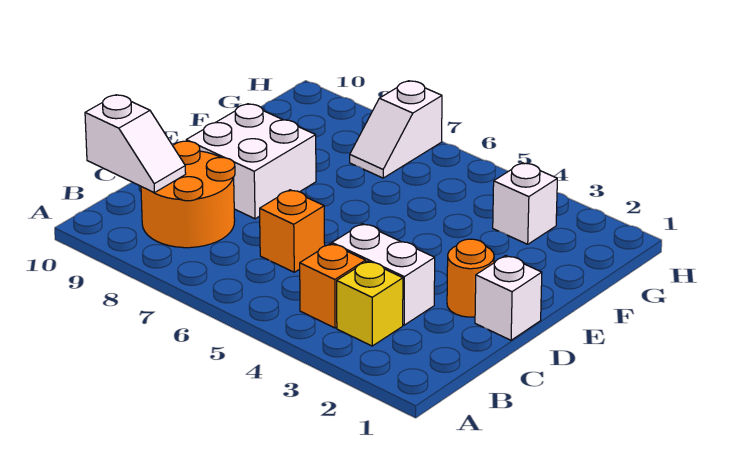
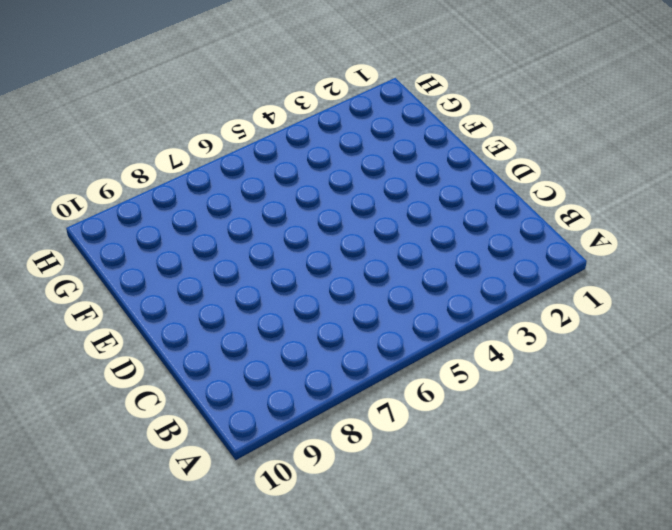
none -> yellow brick B3 level 1
none -> orange brick B4 level 1

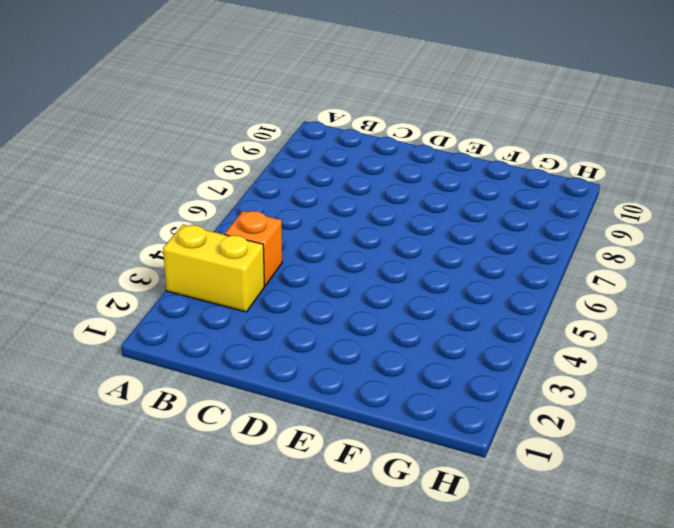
yellow brick A3:B3 level 1 -> yellow brick B3 level 1
none -> orange round brick B8:C9 level 1
none -> white brick C3:C4 level 1

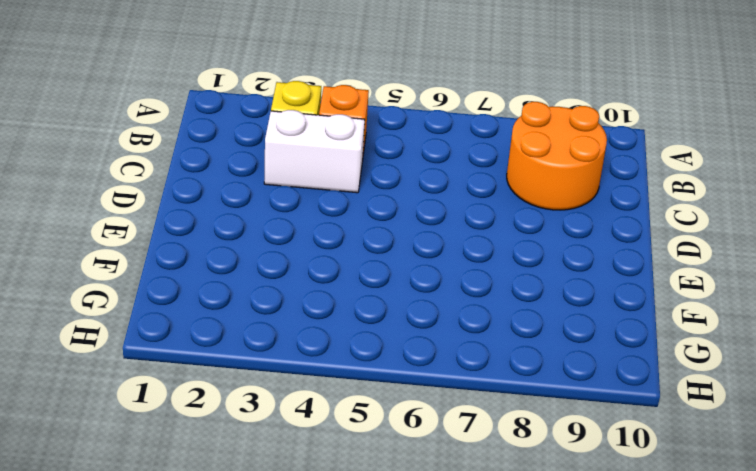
none -> orange brick C6 level 1
none -> white brick D1 level 1

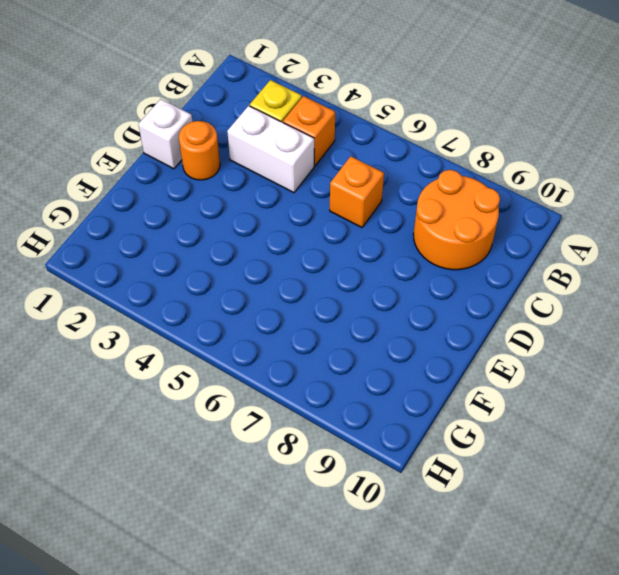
none -> white brick D8:E9 level 1
none -> white brick G3 level 1

